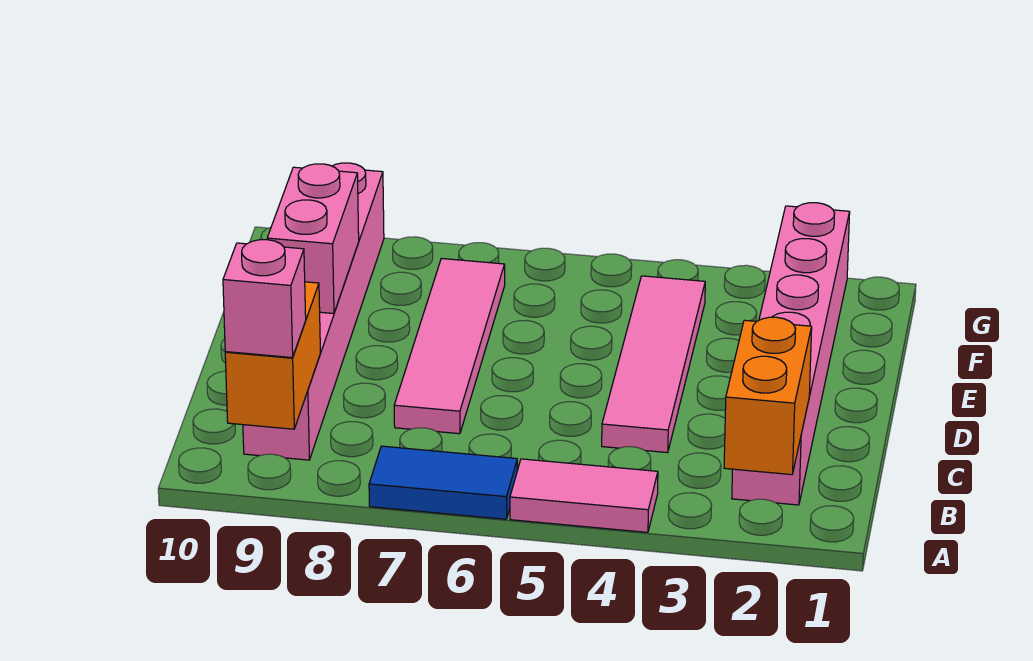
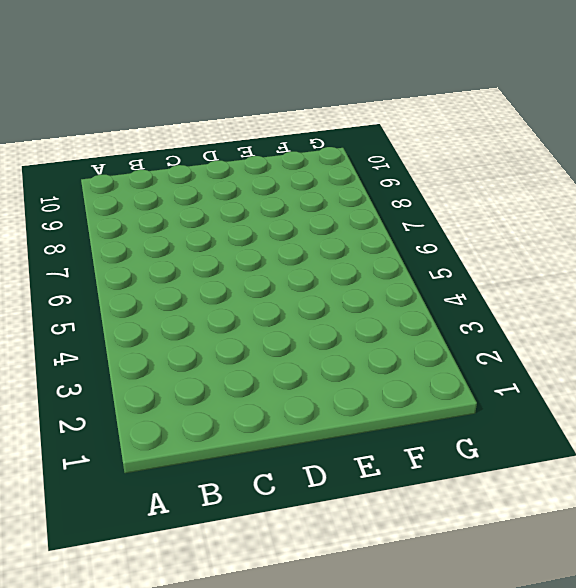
none -> pink tile A4:A5 level 1
none -> blue tile A6:A7 level 1

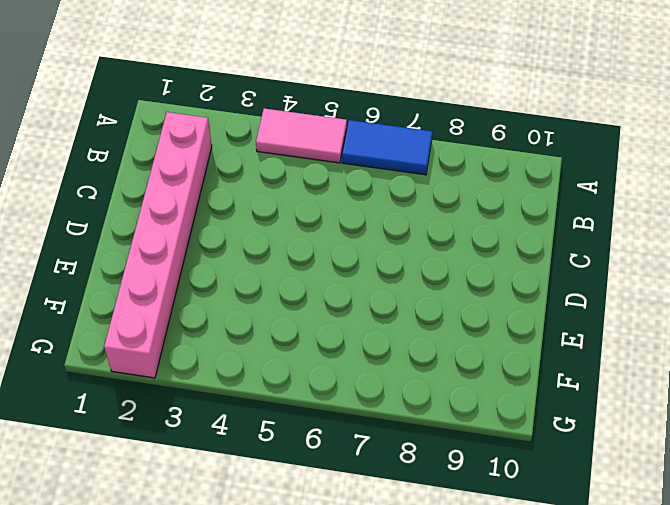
none -> pink brick B9:G9 level 1
none -> pink tile C4:F4 level 1

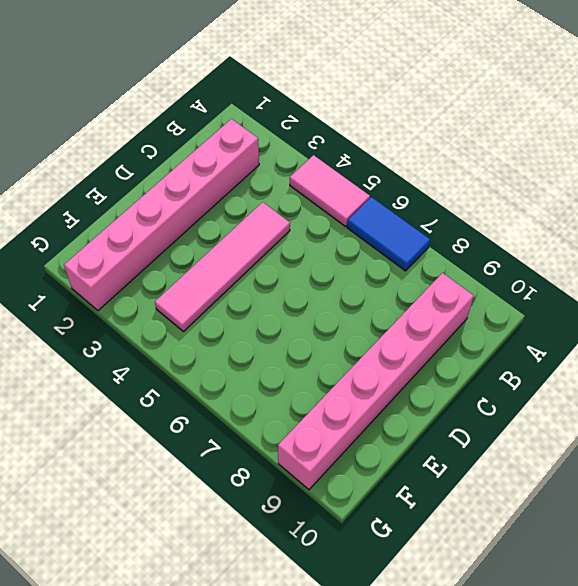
none -> pink tile C7:F7 level 1
none -> orange brick A2:B2 level 2

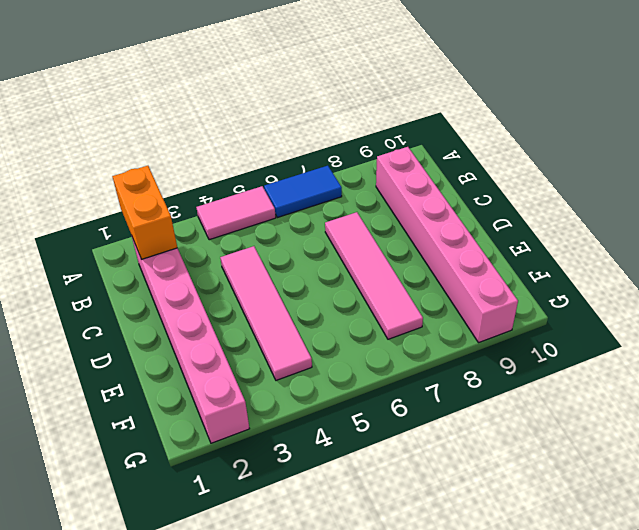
none -> orange brick A9:B9 level 2
none -> pink brick D9:E9 level 2

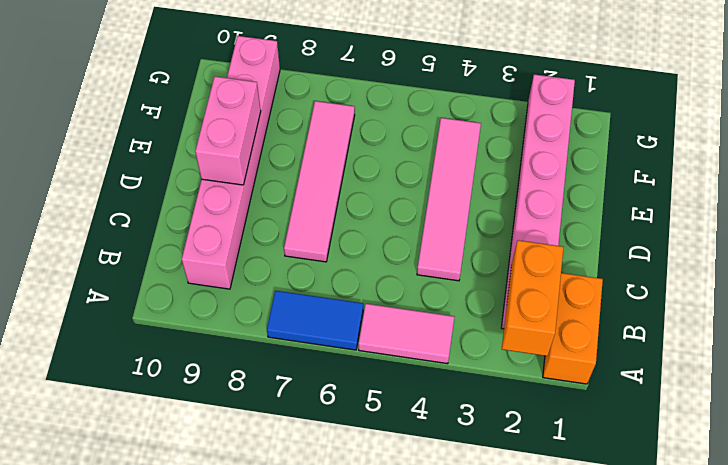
orange brick A1:B1 level 1 -> orange brick A9:B9 level 2
none -> pink brick A9 level 3

